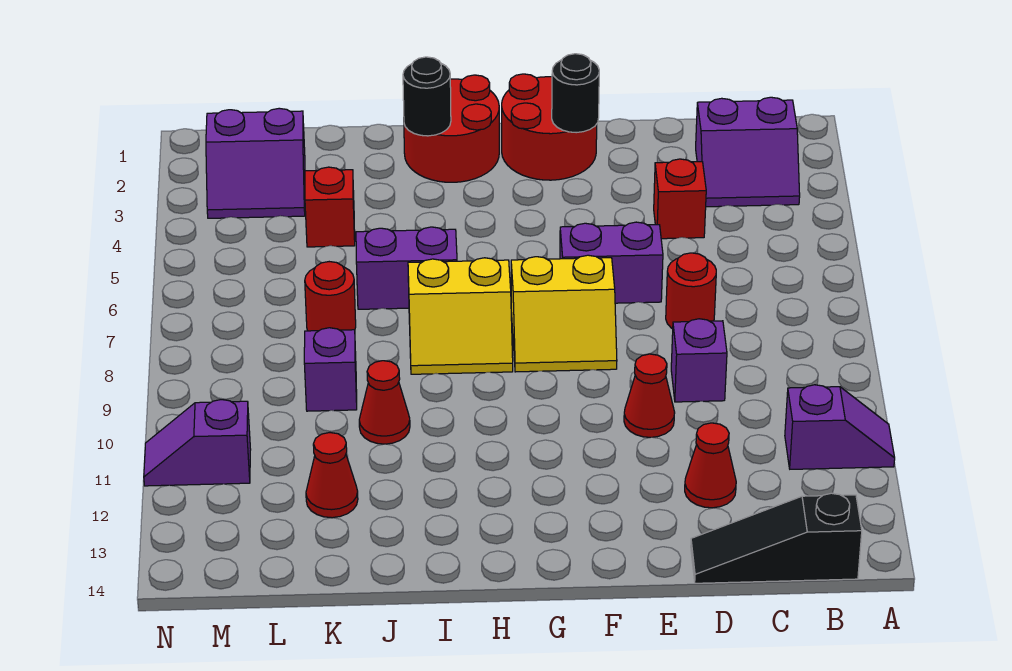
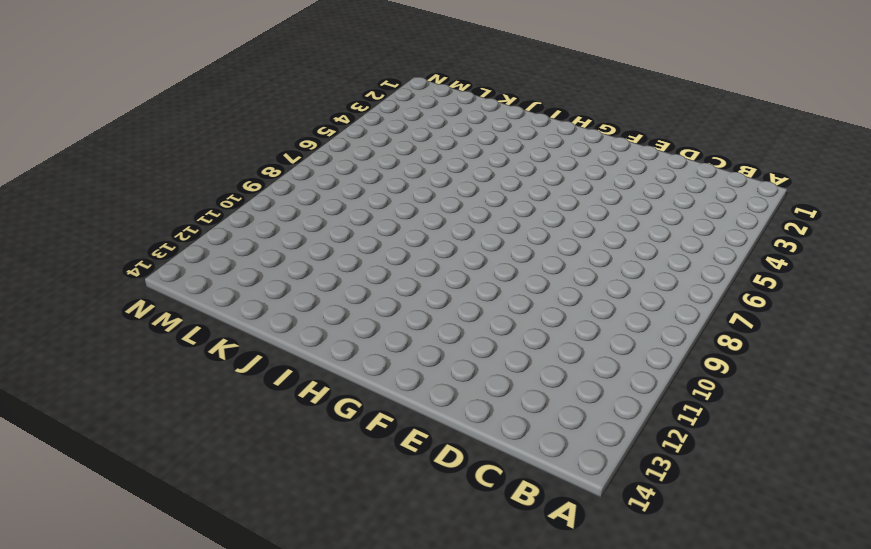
none -> purple slope A11:B11 level 1 top B
none -> purple slope B2:C3 level 1 top 2
none -> black slope B14:D14 level 1 top B

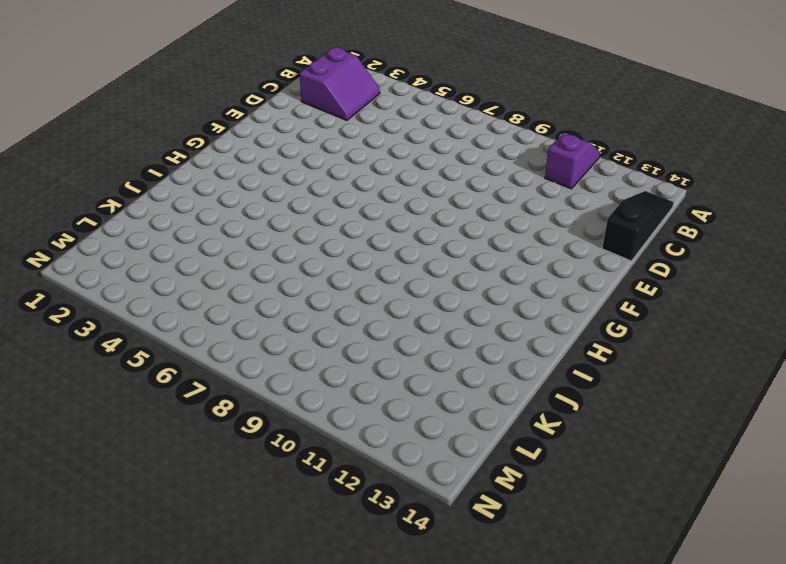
black slope B14:D14 level 1 top D -> black slope B14:D14 level 1 top B
none -> red brick D4 level 1
none -> red round brick D7 level 1
none -> purple brick D9 level 1

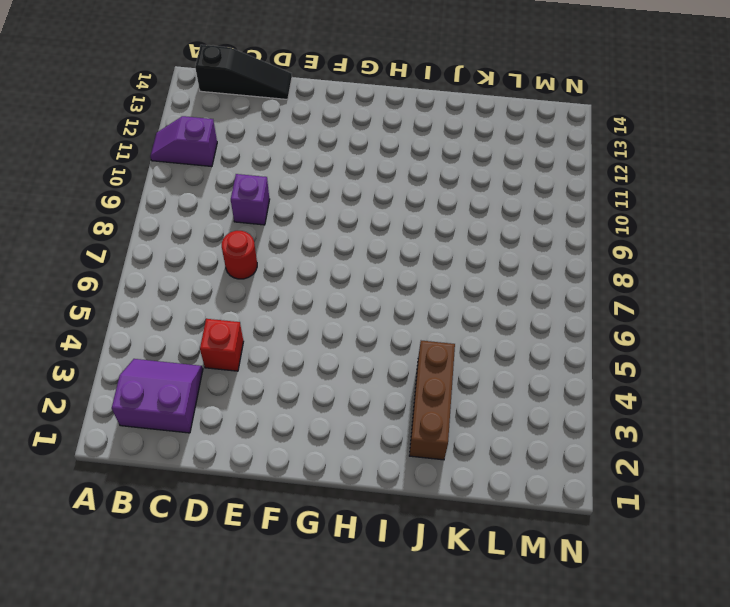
brown brick J2:J4 level 1 -> none
none -> red cone D12 level 1
none -> purple brick E6:F6 level 1
none -> red cone E10 level 1

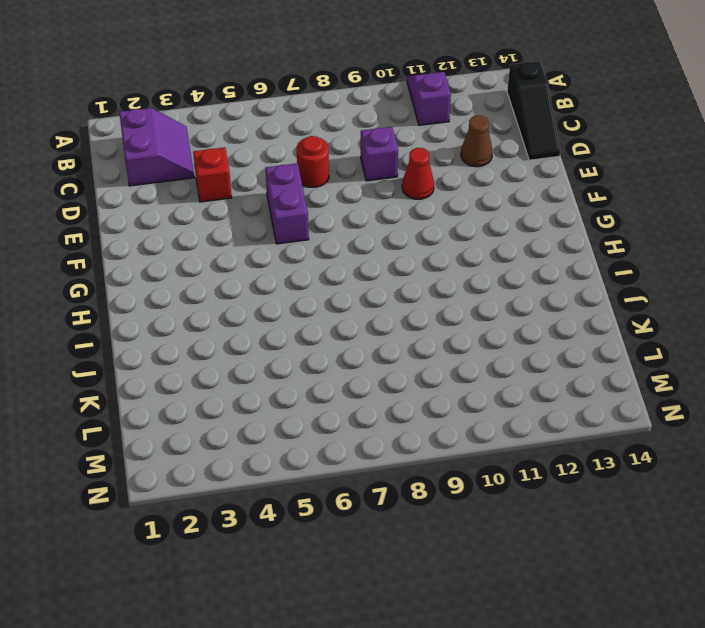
brown cone D12 level 1 -> red cone D12 level 1
none -> red round brick F1:G2 level 1
none -> yellow slope F7:G8 level 1 top 7
none -> red round brick H1:I2 level 1

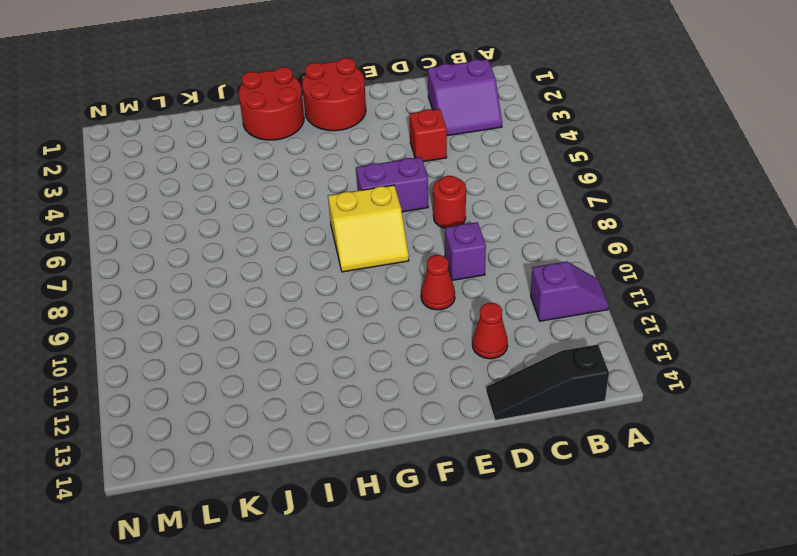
none -> yellow slope H7:I8 level 1 top 7
none -> purple brick I6:J6 level 1
none -> red cone J10 level 1

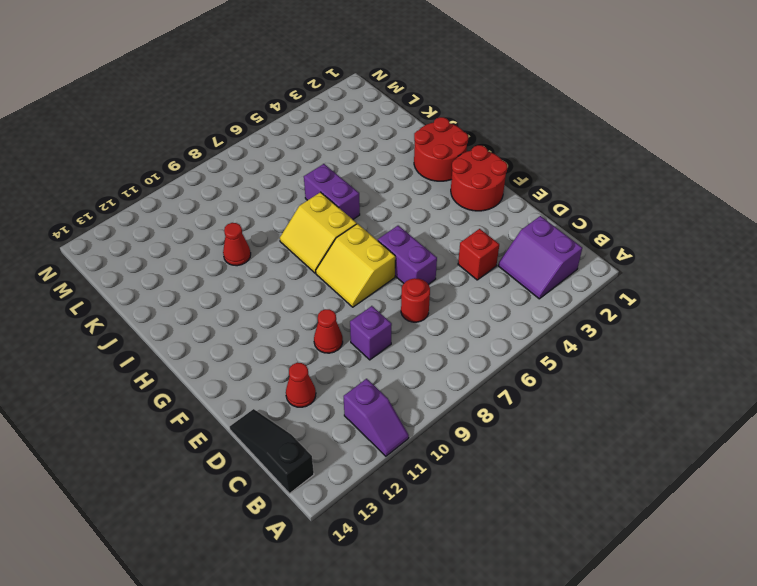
none -> red brick K4 level 1
none -> red round brick K7 level 1
none -> purple brick K9 level 1

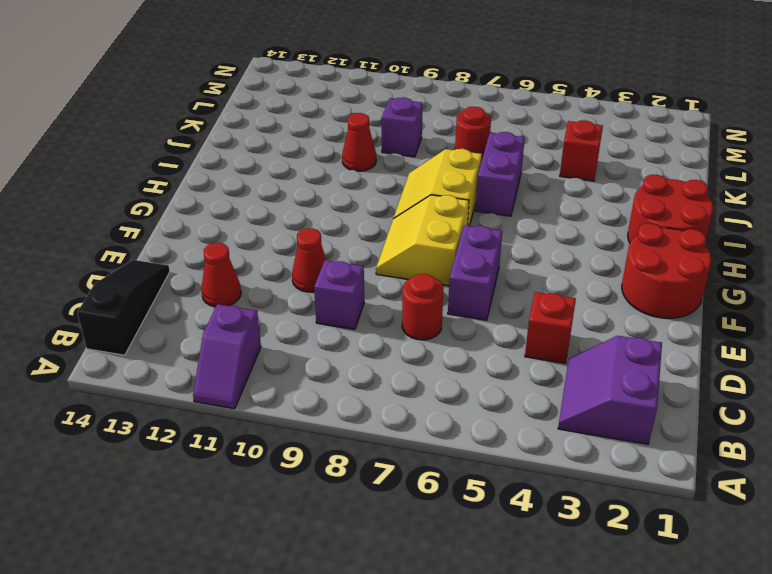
none -> red cone K12 level 1
none -> purple slope L2:M3 level 1 top 2
none -> purple slope M11:N11 level 1 top M

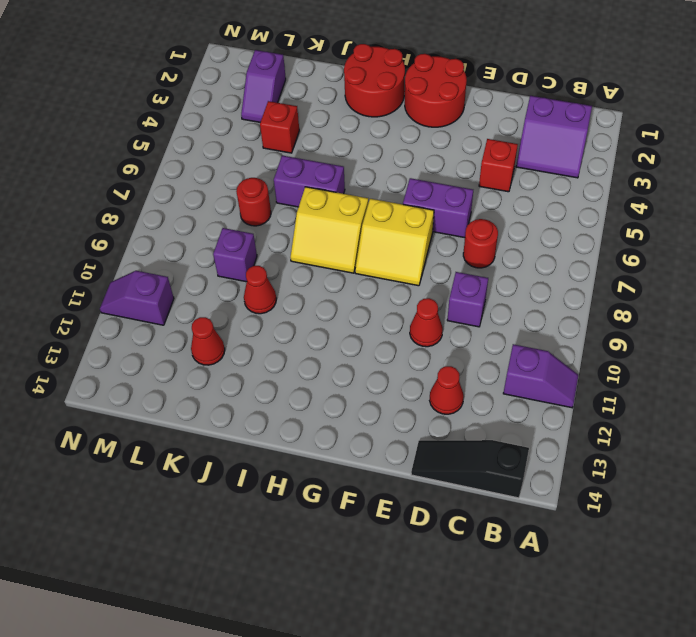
purple slope L2:L3 level 1 top 2 -> purple slope L2:M3 level 1 top 2
none -> black round brick F2 level 2
none -> black round brick I2 level 2

